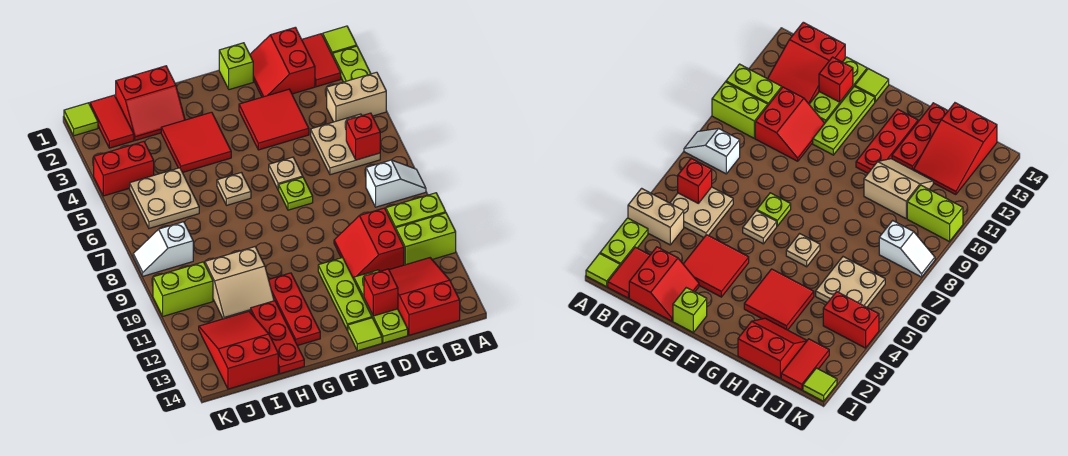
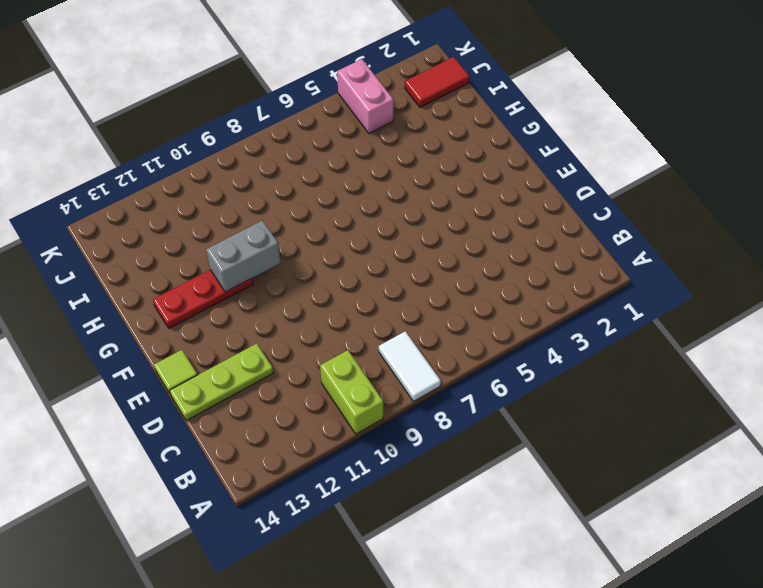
white tile A8:B8 level 1 -> white slope A8:B8 level 1 top B
grey brick G10:G11 level 2 -> none
pink brick J4:K4 level 1 -> red brick J4:K4 level 1
none -> lime tile A1 level 1
none -> lime plate A2:A3 level 1
none -> tan brick A4:B4 level 1
none -> lime brick A11:B11 level 1

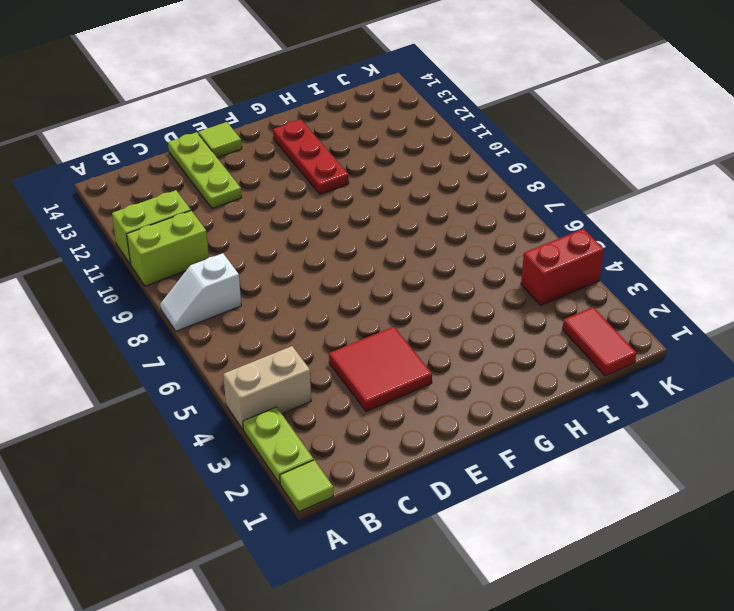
none -> red tile B1:B2 level 1
none -> tan plate B5:C6 level 1
none -> red slope B12:C14 level 1 top 14
none -> red slope C1:D2 level 1 top C

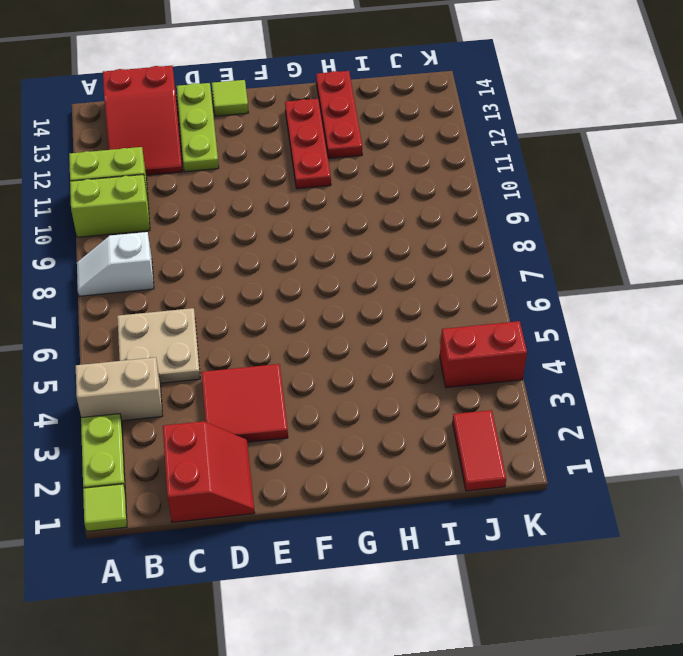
none -> red tile B1:B2 level 1
none -> red slope C10:D11 level 1 top C
none -> lime brick E1 level 1
none -> tan plate E6 level 1

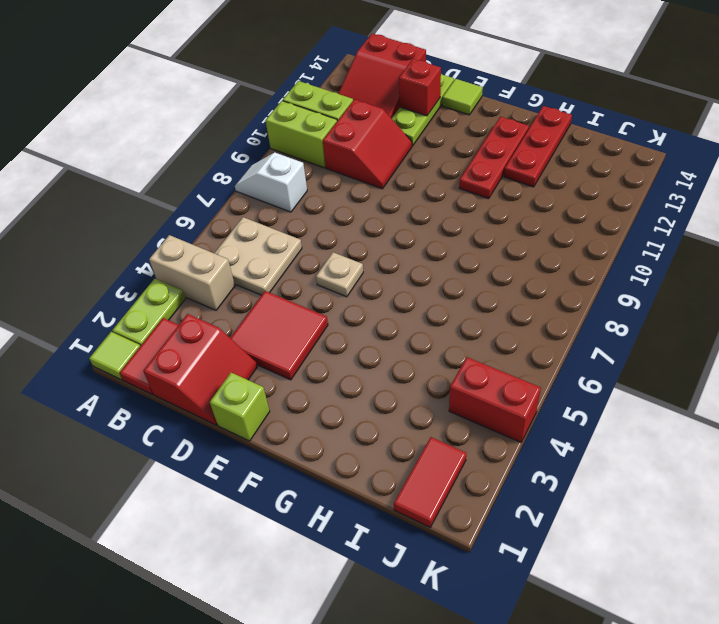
none -> lime plate E7 level 1
none -> lime plate E11:E13 level 1
none -> red tile G3:H4 level 1
none -> tan plate G6 level 1

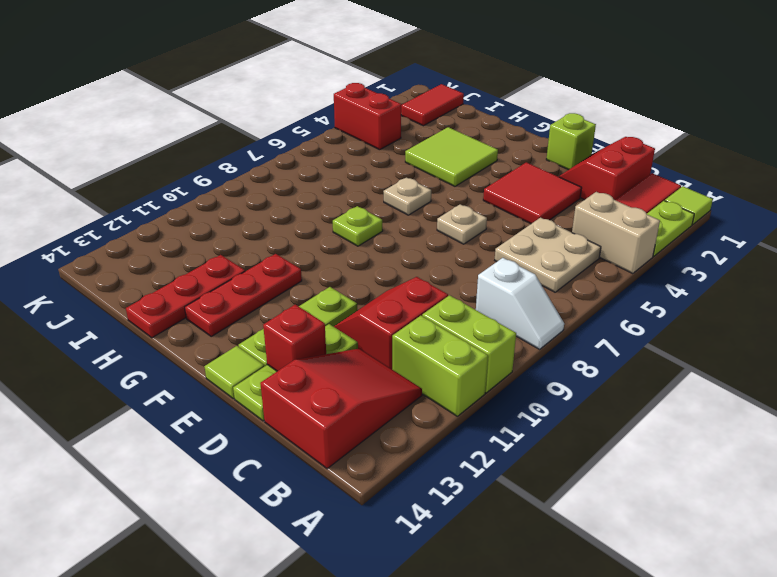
lime tile G3:H4 level 1 -> red tile G3:H4 level 1
lime plate G8 level 1 -> lime plate E7 level 1
none -> red slope H1:I2 level 1 top 1
none -> tan slope H10:I11 level 1 top 10
none -> tan plate I5:J6 level 1
none -> red slope I12:J14 level 1 top 14

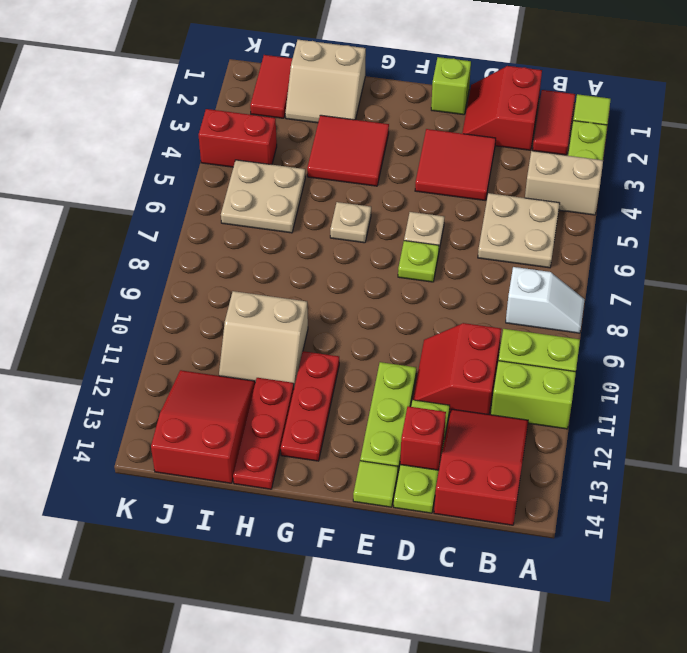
tan slope H1:I2 level 1 top 1 -> red slope H1:I2 level 1 top 1
none -> white slope J8:K8 level 1 top J
none -> lime brick J10:K10 level 1
none -> lime tile K1 level 1
none -> red brick B6 level 2

